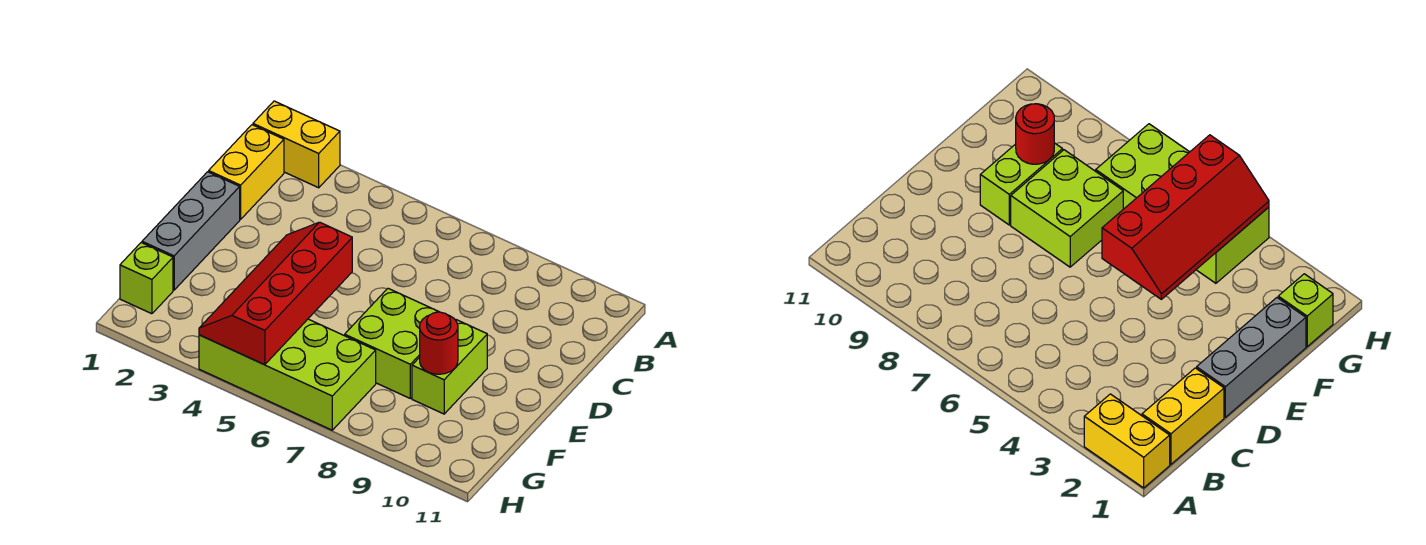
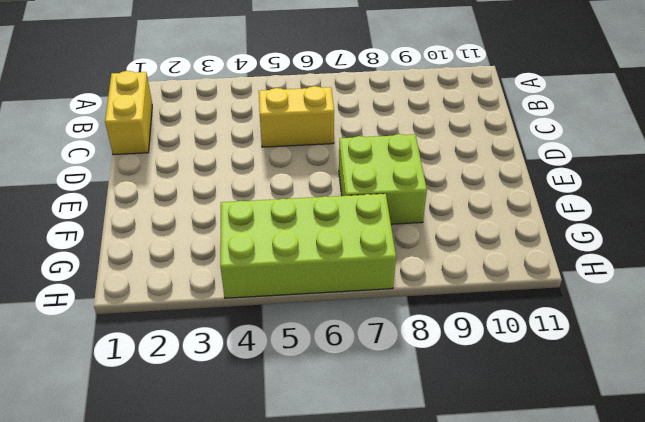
yellow brick C5:C6 level 1 -> yellow brick A1:A2 level 1
none -> grey brick D1:F1 level 1
none -> lime brick E9:F9 level 1

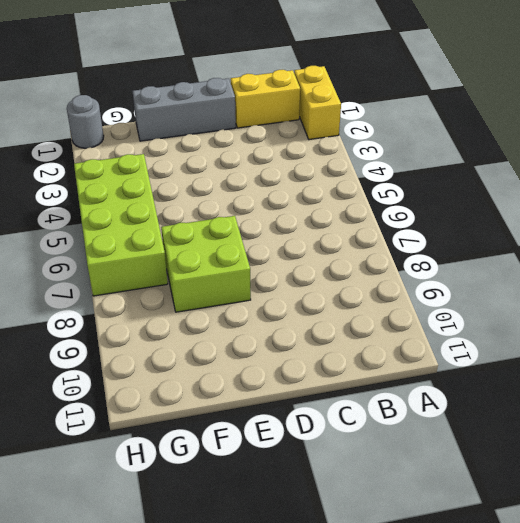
grey round brick H1 level 1 -> none
none -> lime brick E9:F9 level 1
none -> lime brick G1 level 1

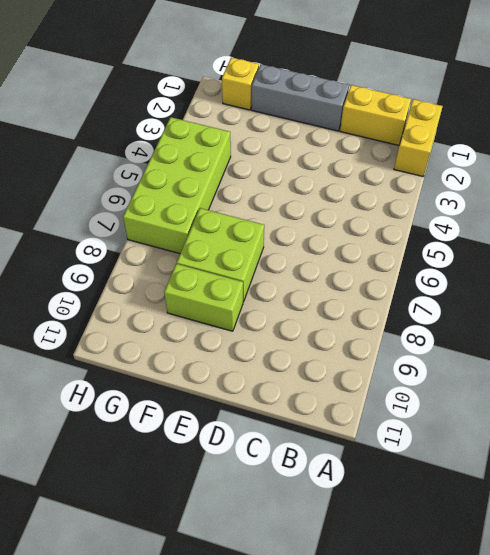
yellow brick G1 level 1 -> lime brick G1 level 1
none -> red slope E4:H5 level 2 top 5
none -> red round brick F9 level 2

